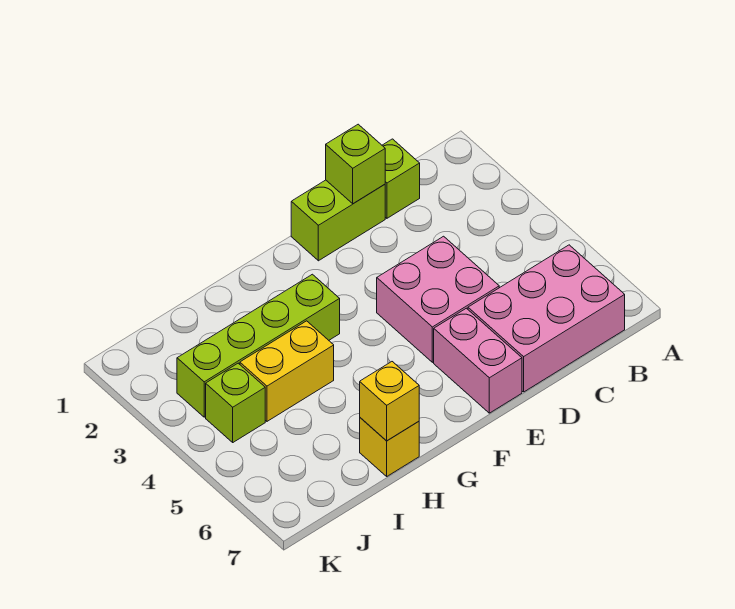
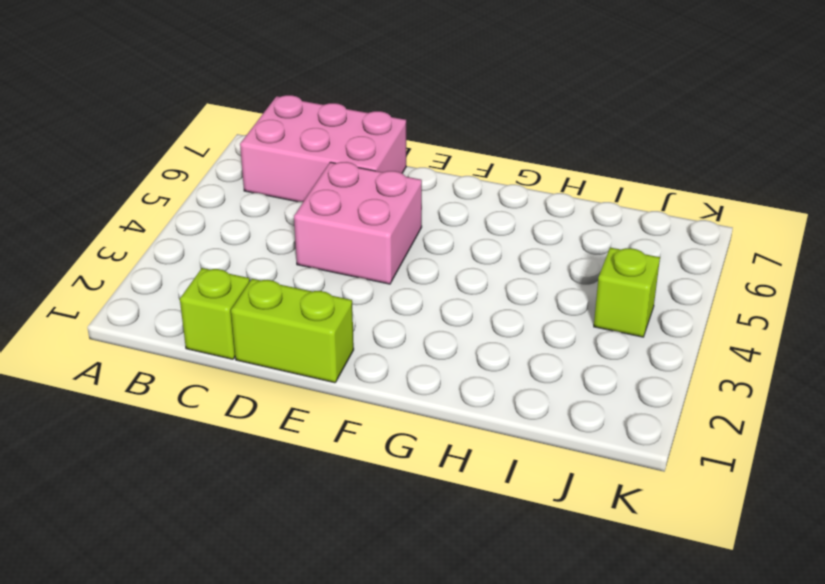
none -> pink brick E6:E7 level 1
none -> lime brick G3:J3 level 1

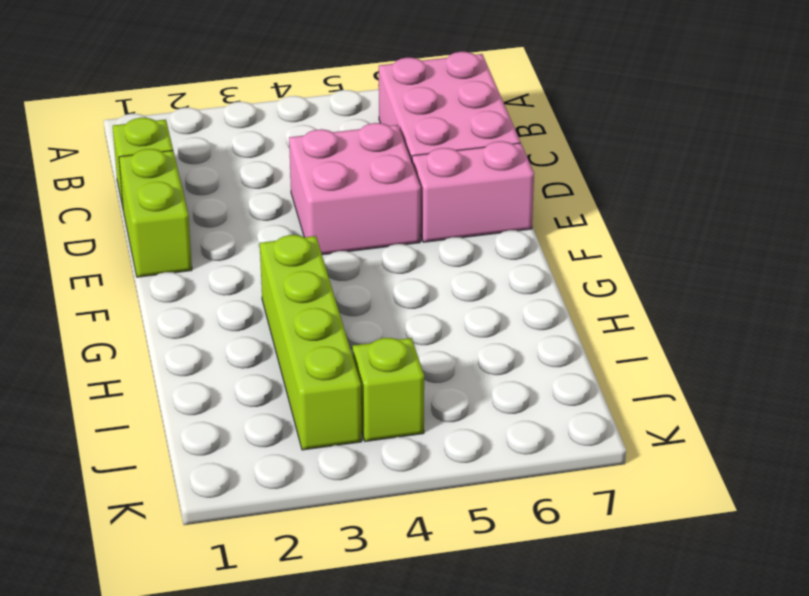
none -> yellow brick H4:I4 level 1
none -> yellow brick H7 level 1

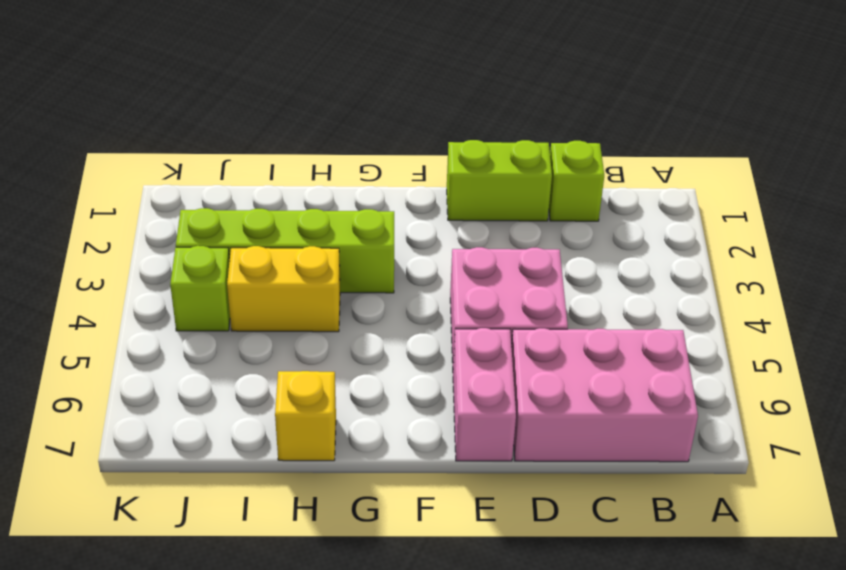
none -> lime brick D1 level 2
none -> yellow brick H7 level 2

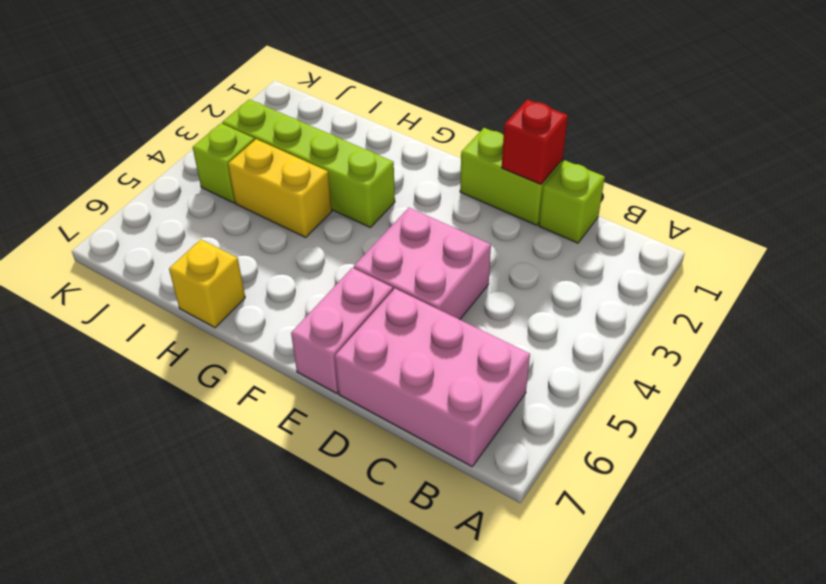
red brick D1 level 2 -> lime brick D1 level 2
none -> yellow brick H7 level 2

